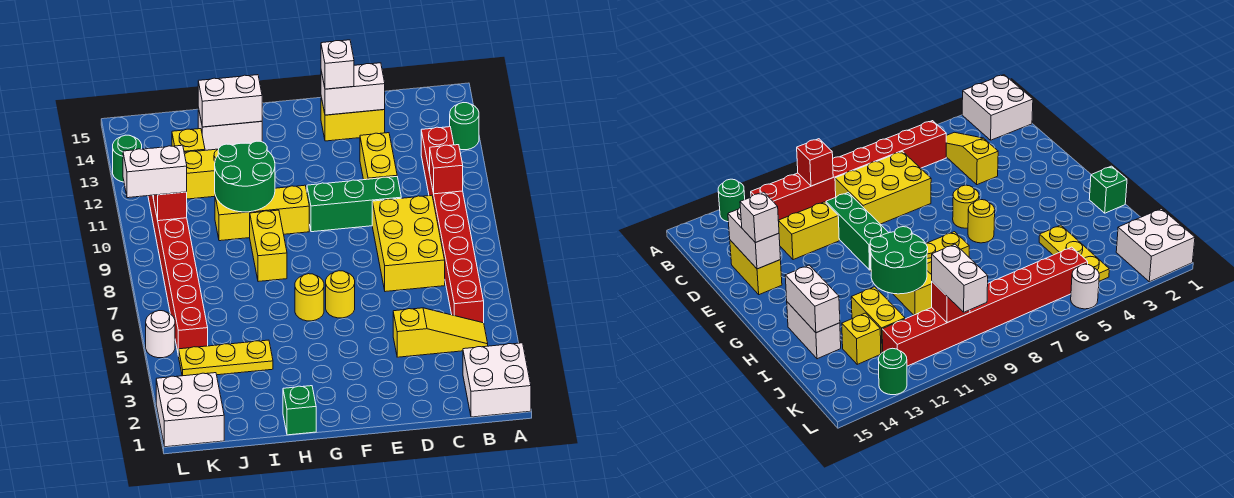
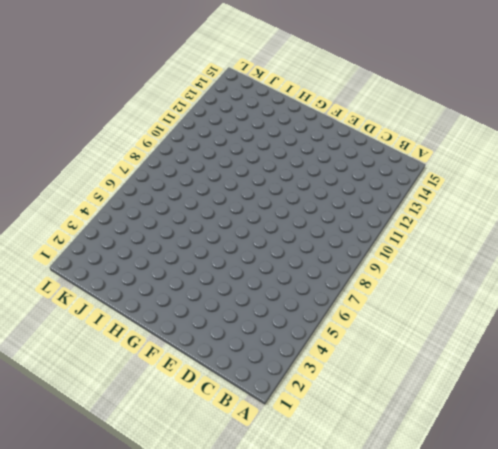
none -> white brick A1:B2 level 1
none -> green round brick A13 level 1
none -> yellow slope B4:D4 level 1 top D

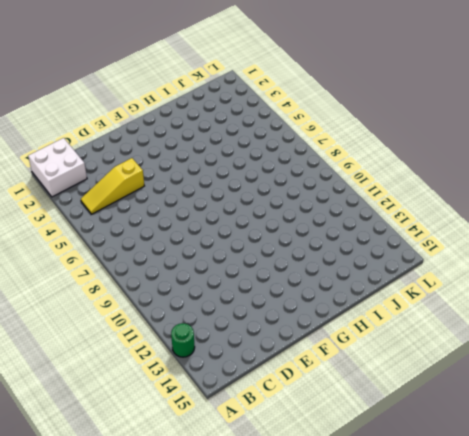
none -> red brick B5:B12 level 1
none -> yellow brick C7:D9 level 1
none -> green brick D10:F10 level 1

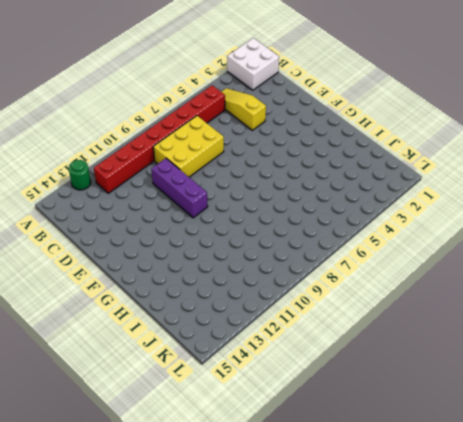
purple brick D10:F10 level 1 -> green brick D10:F10 level 1
none -> yellow brick D11:D12 level 1
none -> yellow brick D14:E14 level 1
none -> yellow round brick F6 level 1

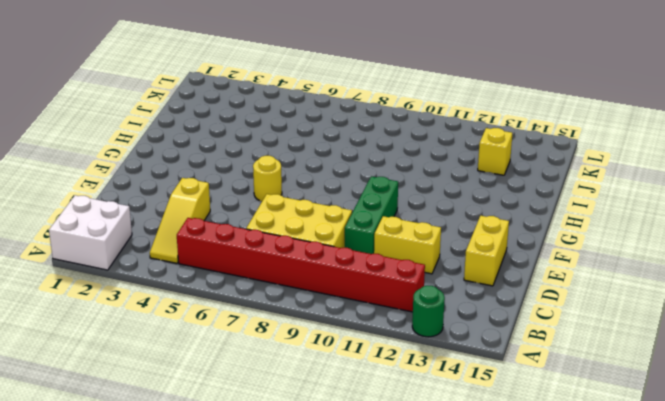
none -> yellow round brick G6 level 1
none -> yellow brick G10:I10 level 1
none -> green brick H1 level 1

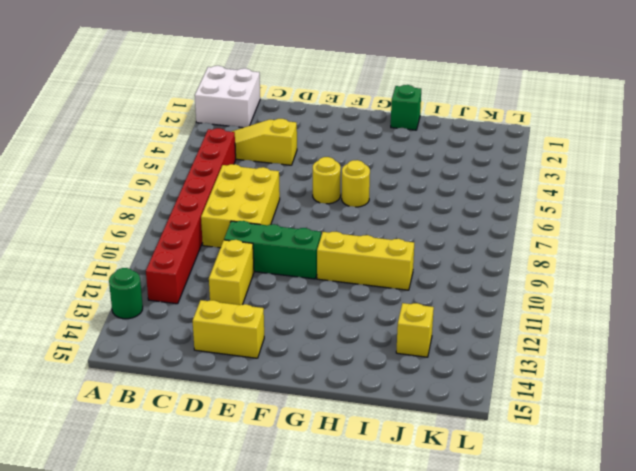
none -> yellow brick H8:H9 level 1
none -> white brick H14:I14 level 1
none -> yellow plate I4:K4 level 1

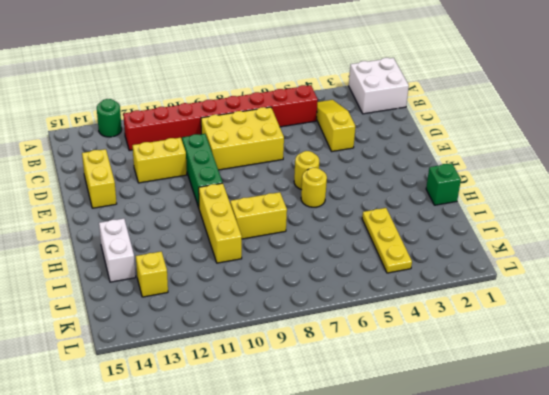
none -> yellow brick I12:J12 level 1
none -> white brick K1:L2 level 1
none -> red brick K5:K12 level 1

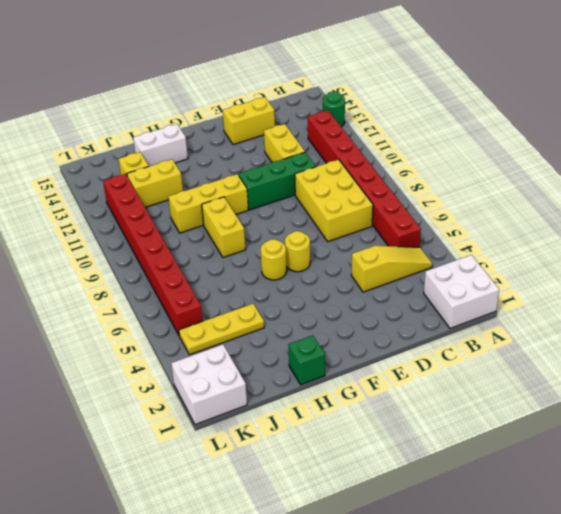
none -> white round brick L5 level 1
none -> green round brick L13 level 1
none -> red brick B10 level 2

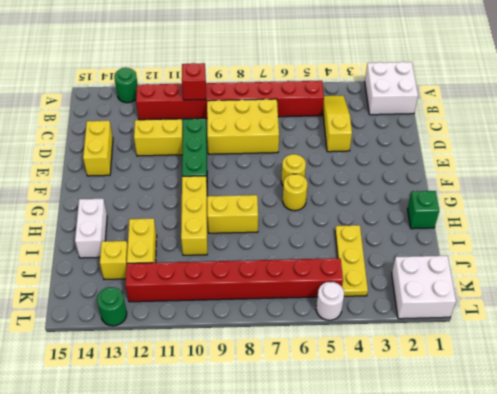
none -> white brick D14:E14 level 2
none -> green round brick H10:I11 level 2
none -> white brick H14:I14 level 2

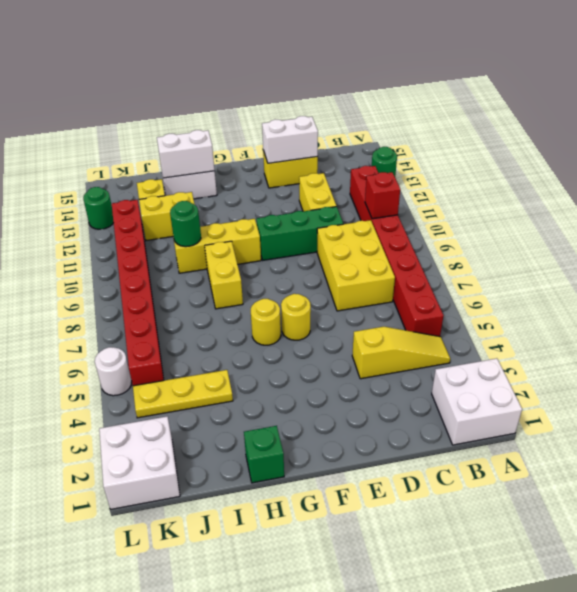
green round brick I10 level 2 -> green round brick H10:I11 level 2
none -> red brick K10 level 2
none -> white brick E14 level 3
none -> white brick K10:L10 level 3

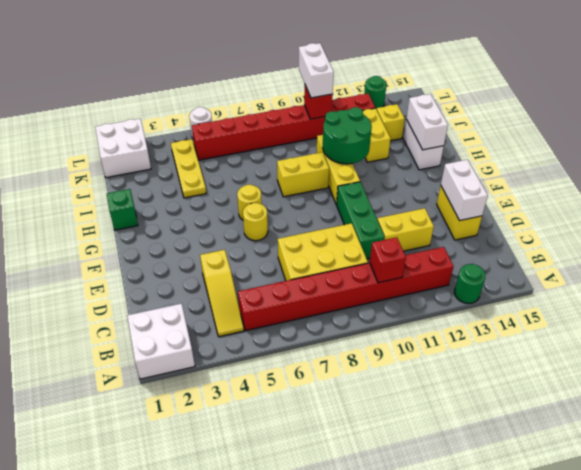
none -> white brick E14 level 3

